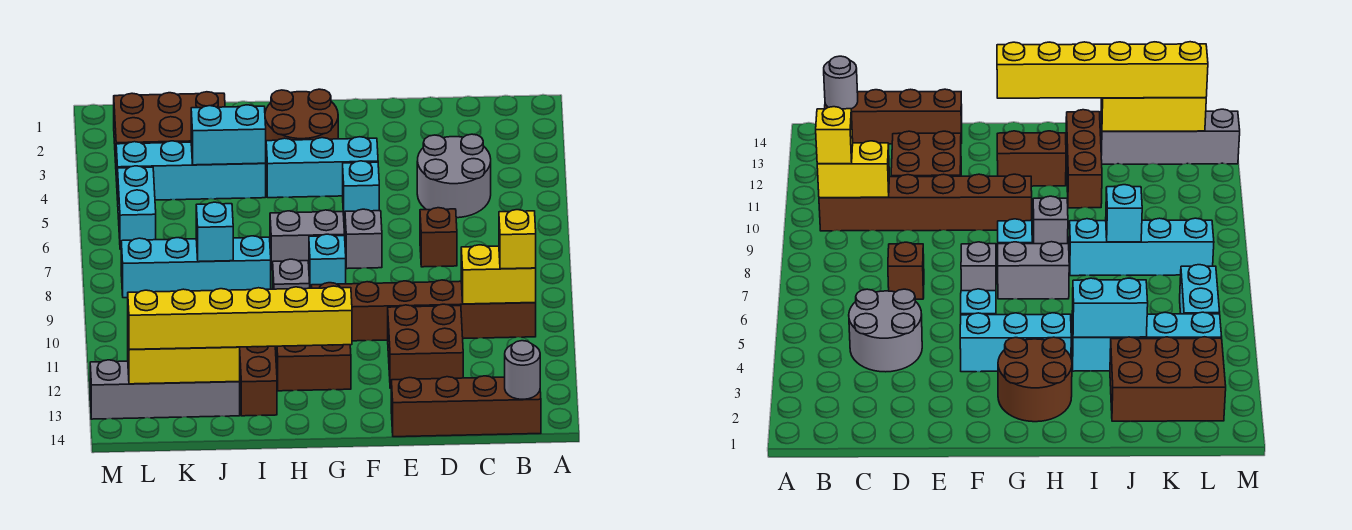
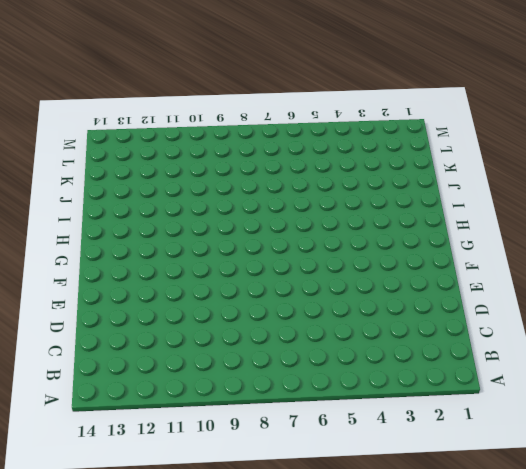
none -> brown brick B10:G10 level 1
none -> brown brick B14:E14 level 1
none -> grey round brick C4:D5 level 1

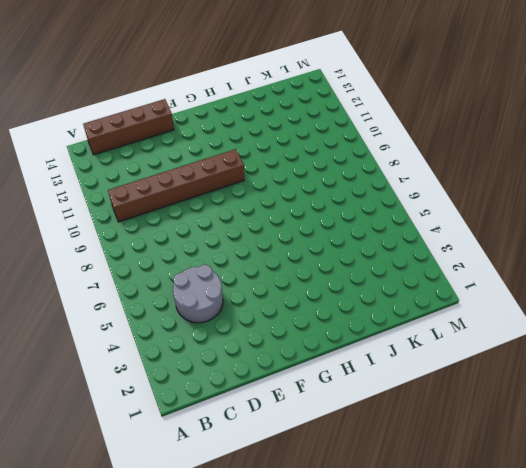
none -> brown brick D7 level 1
none -> brown brick D11:E12 level 1
none -> cyan brick F4:H4 level 1

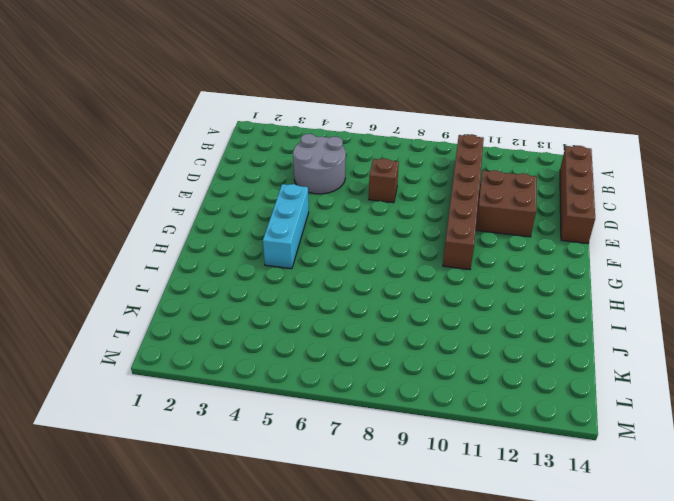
none -> cyan brick F5 level 1
none -> grey brick F7 level 1
none -> brown round brick G2:H3 level 1

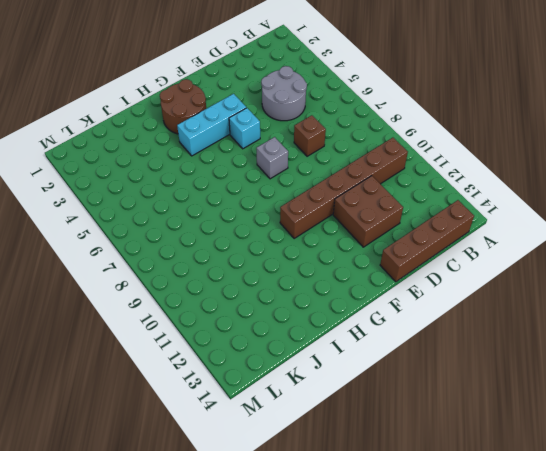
none -> grey brick G7:H7 level 1
none -> cyan brick G8 level 1
none -> brown brick G12:H12 level 1

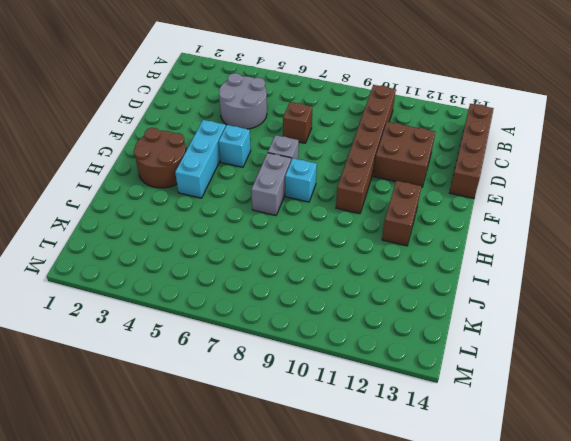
none -> grey brick H9 level 1
none -> cyan brick I4:L4 level 1
none -> cyan brick I8:L8 level 1

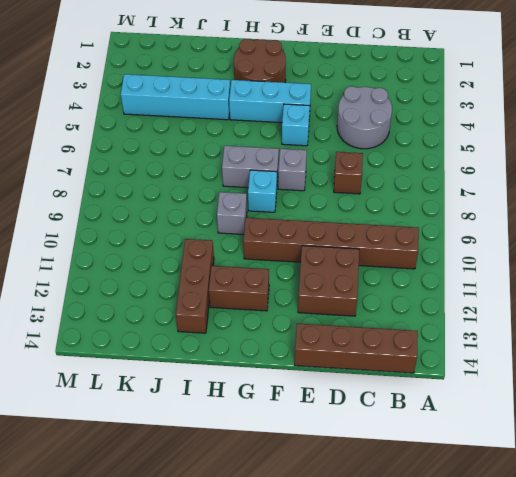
none -> cyan brick I8:L8 level 1
none -> brown brick J2:L3 level 1
none -> grey brick J13:M13 level 1

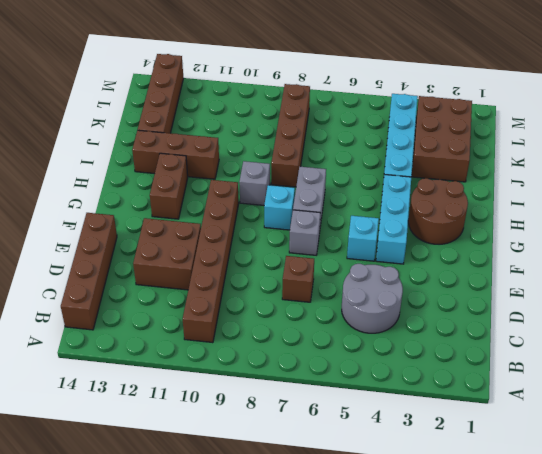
brown brick I8:L8 level 1 -> cyan brick I8:L8 level 1
brown brick J13:M13 level 1 -> grey brick J13:M13 level 1
none -> cyan brick L5:L6 level 1
none -> yellow brick B10:C10 level 2
none -> grey round brick B14 level 2

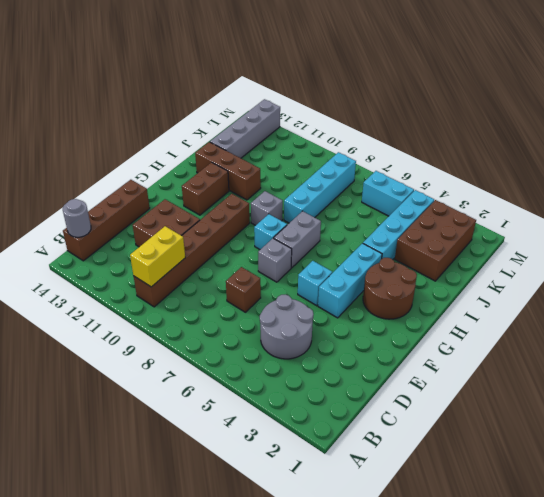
none -> cyan brick I4:J4 level 2
none -> cyan brick J8 level 2
none -> yellow brick J13:L13 level 2

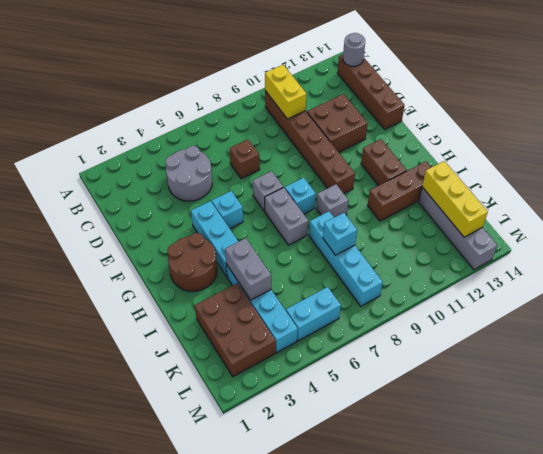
grey brick I4:J4 level 2 -> cyan brick I4:J4 level 2
none -> yellow brick B10 level 3
none -> yellow brick G13:L13 level 3

